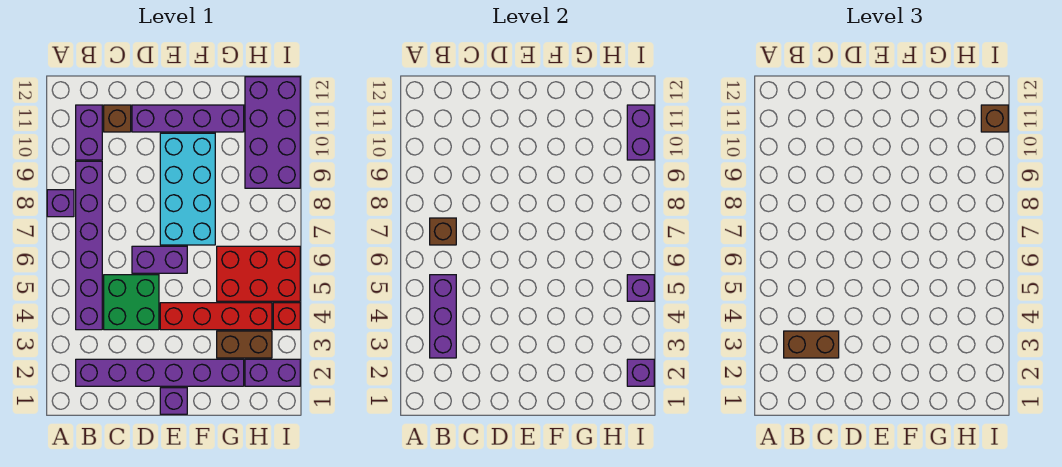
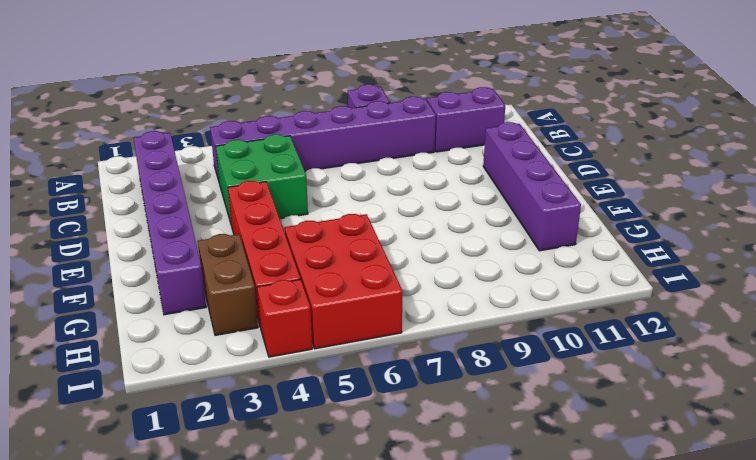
none -> brown brick C11 level 1
none -> purple brick D6:E6 level 1
none -> purple brick E1 level 1

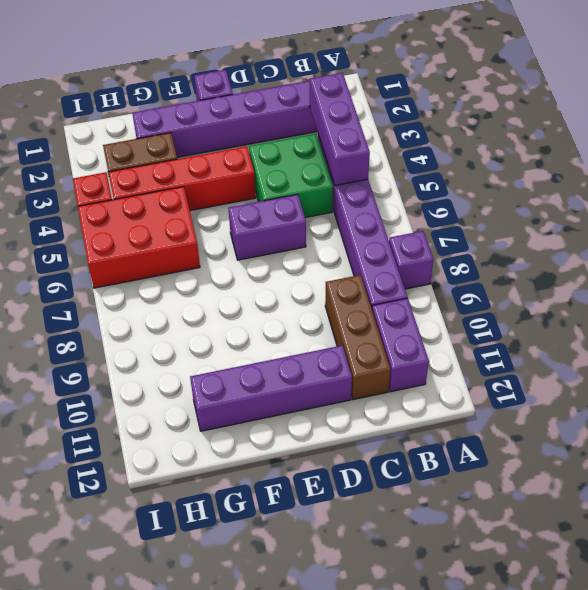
brown brick C9:C11 level 1 -> brown brick C11 level 1
none -> cyan brick E7:F10 level 1
none -> purple brick H2:I2 level 1
none -> purple brick H9:I12 level 1

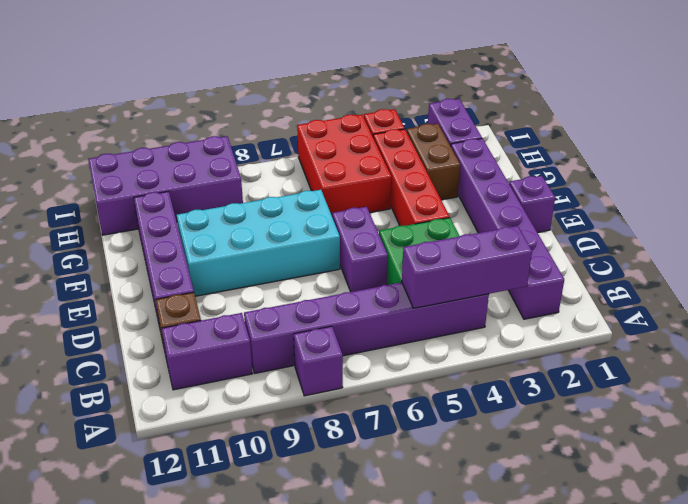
none -> brown brick B7 level 2
none -> purple brick I2 level 2
none -> purple brick I5 level 2

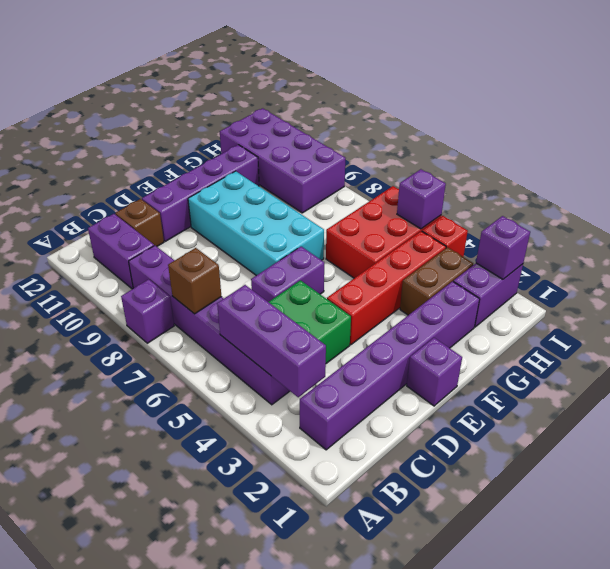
none -> purple brick I10:I11 level 2
none -> brown brick B3:C3 level 3
none -> brown brick I11 level 3

